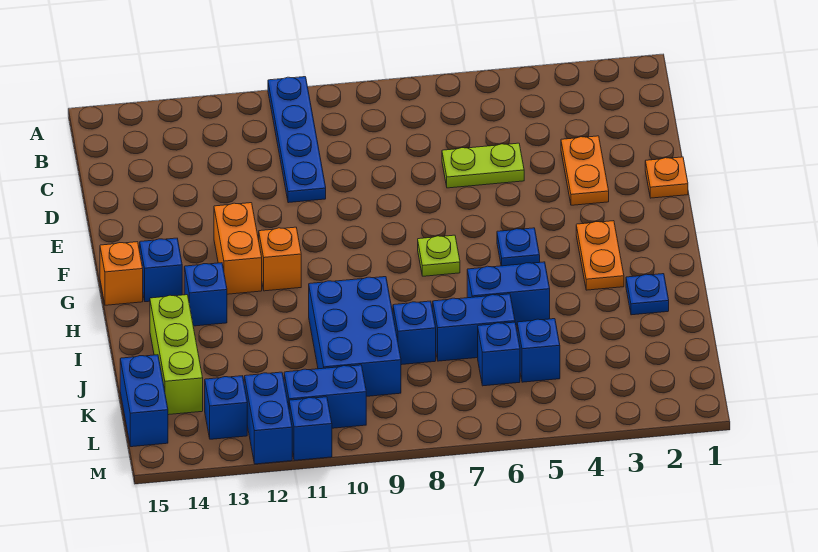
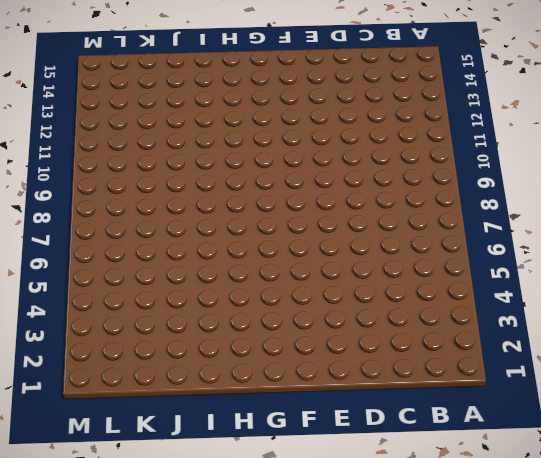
none -> blue plate A10:D10 level 1
none -> orange plate D3:E3 level 1
none -> lime plate D5:D6 level 1

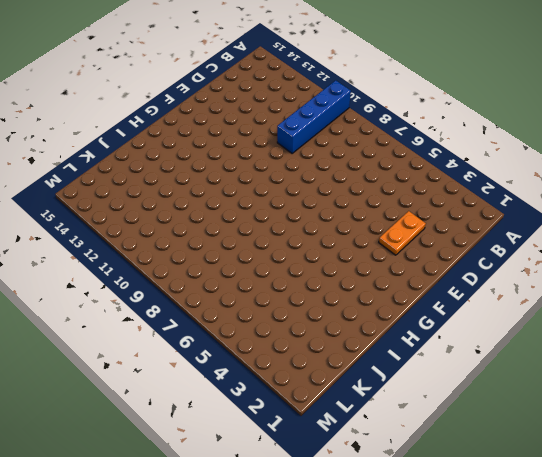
blue brick A10:D10 level 1 -> blue plate A10:D10 level 1
none -> lime plate D5:D6 level 1
none -> orange plate E1 level 1
none -> orange brick F12:G12 level 1

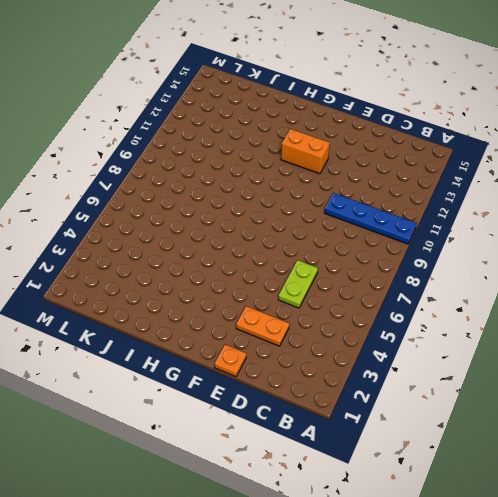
none -> orange plate G3:H3 level 1
none -> blue plate G5 level 1
none -> lime plate G7 level 1

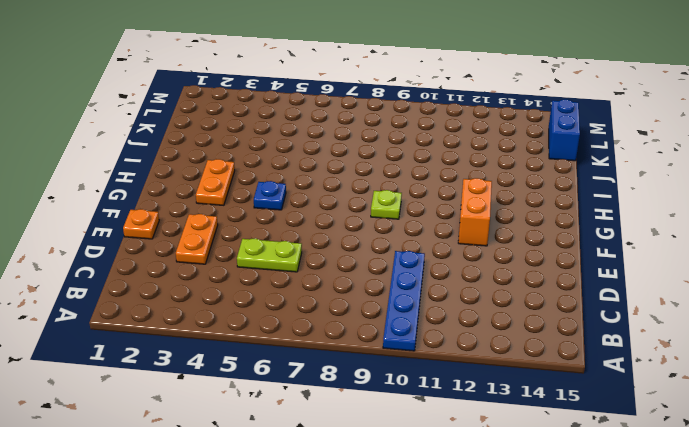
lime plate G9 level 1 -> lime plate G7 level 1
none -> orange brick G11 level 1
none -> blue brick G14 level 1
none -> orange brick G15 level 1

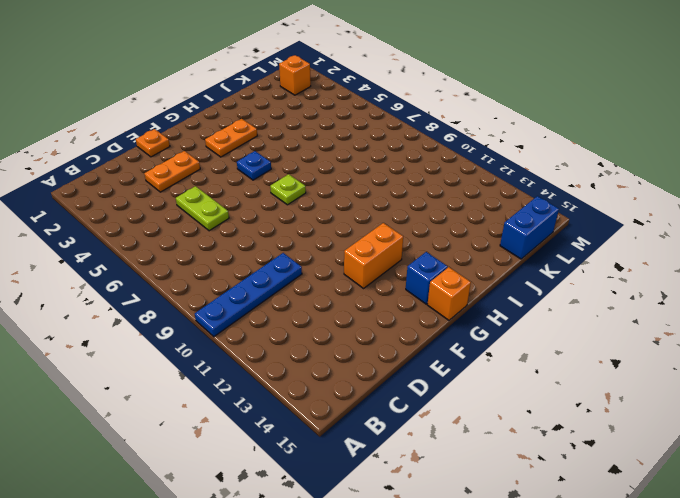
orange brick L2 level 1 -> orange brick G11 level 1
none -> blue brick H13 level 1
none -> blue plate I2 level 1
none -> blue brick I5:I6 level 1

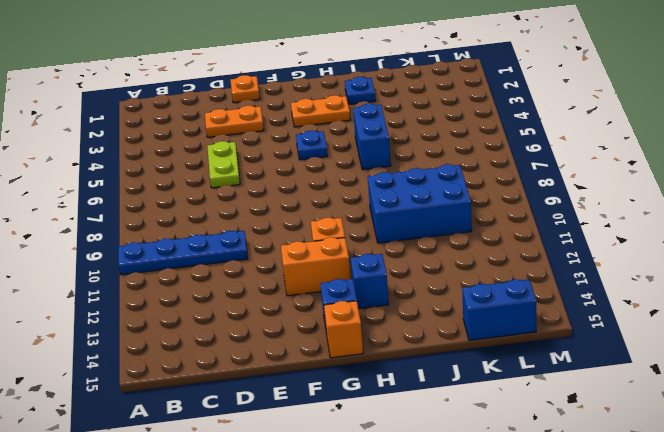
none -> lime plate G7 level 1
none -> lime brick I14:K14 level 1
none -> blue brick J6:J7 level 1

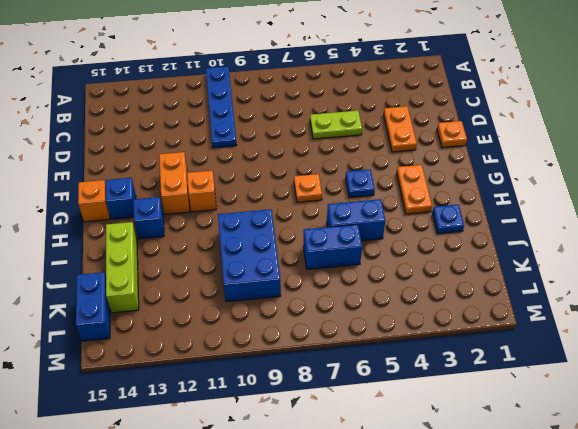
orange plate G7 level 1 -> lime plate G7 level 1
none -> blue brick J8 level 1
none -> blue brick K5 level 1
none -> blue brick K6 level 1

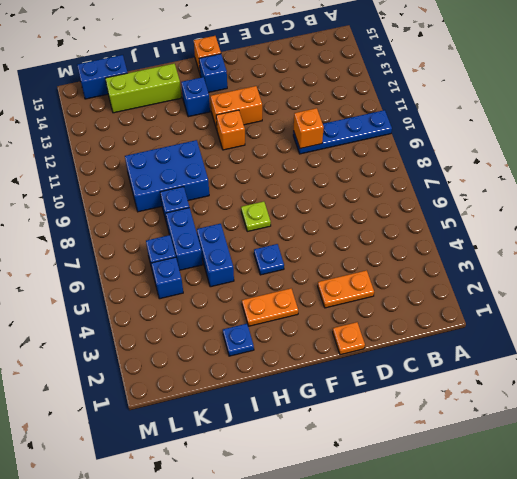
orange brick D10 level 2 -> none
none -> lime plate D5:D6 level 1
none -> blue brick L10:L11 level 1
none -> blue brick L12:M12 level 1

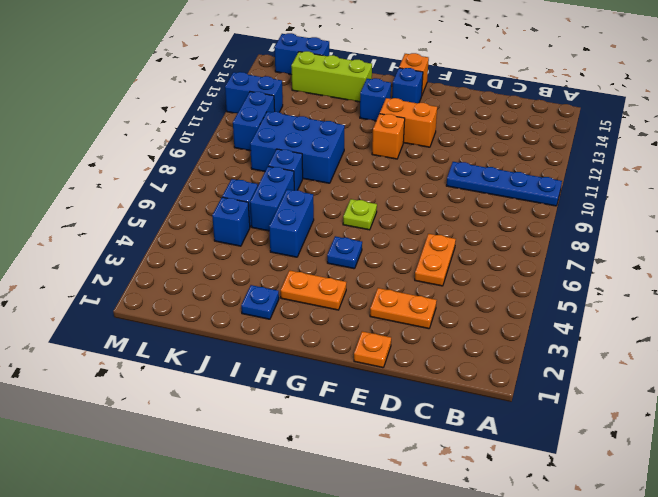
orange plate D5:D6 level 1 -> lime plate D5:D6 level 1
none -> blue brick L13 level 1
none -> blue brick M11 level 1

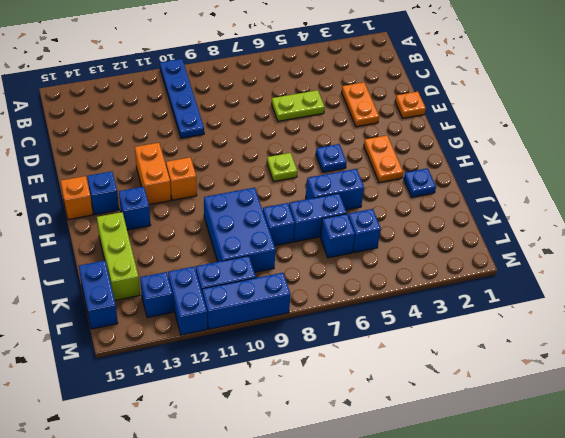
blue brick M9:M11 level 1 -> blue brick M11 level 1

